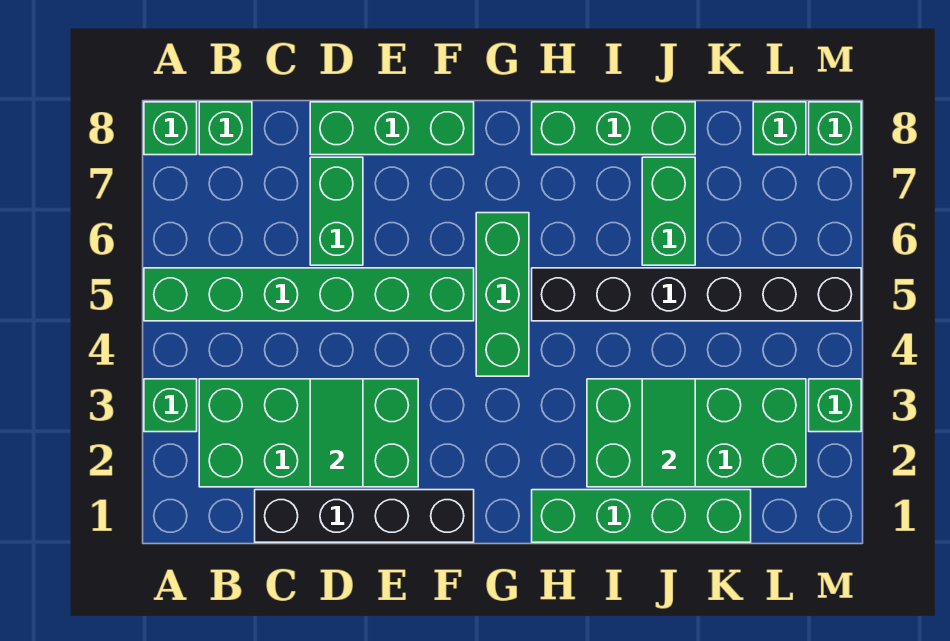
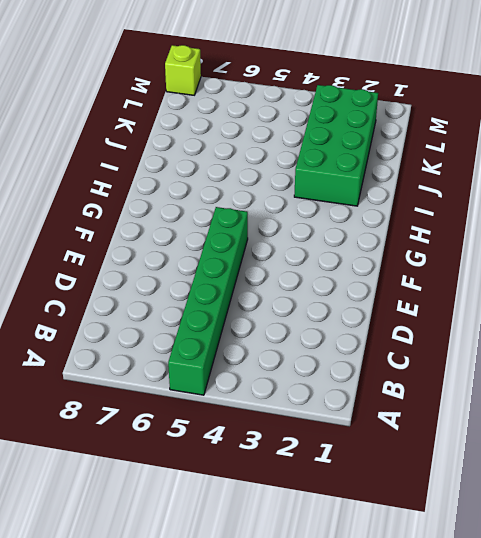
lime brick M8 level 1 -> green brick M8 level 1
none -> green brick A3 level 1
none -> green brick A8 level 1
none -> green brick B2:E3 level 1

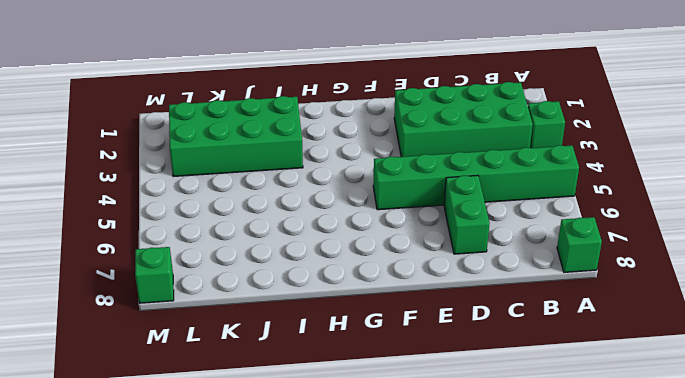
none -> green brick B8 level 1
none -> black brick C1:F1 level 1
none -> green brick D8:F8 level 1

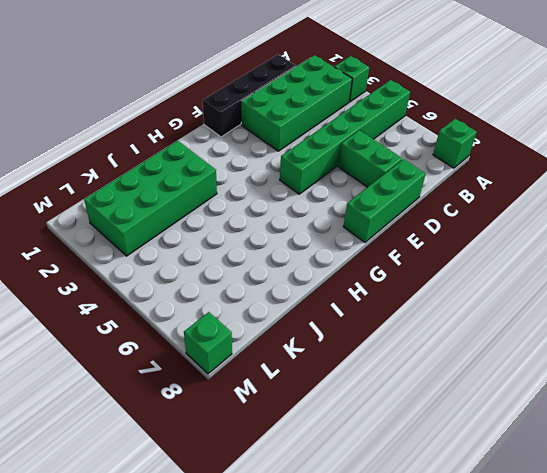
none -> green brick B8 level 1
none -> green brick G4:G6 level 1
none -> green brick H1:K1 level 1

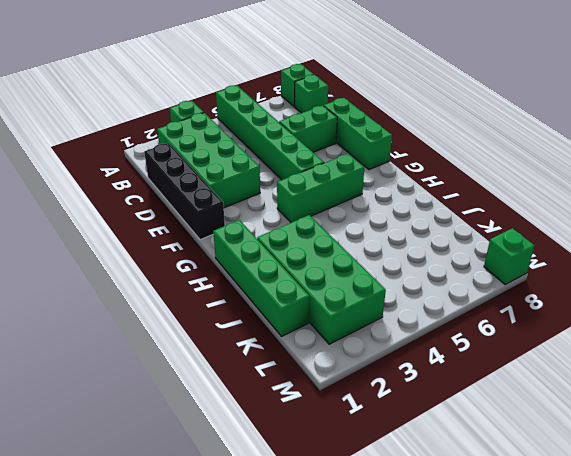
none -> black brick H5:M5 level 1
none -> green brick H8:J8 level 1
none -> green brick J6:J7 level 1

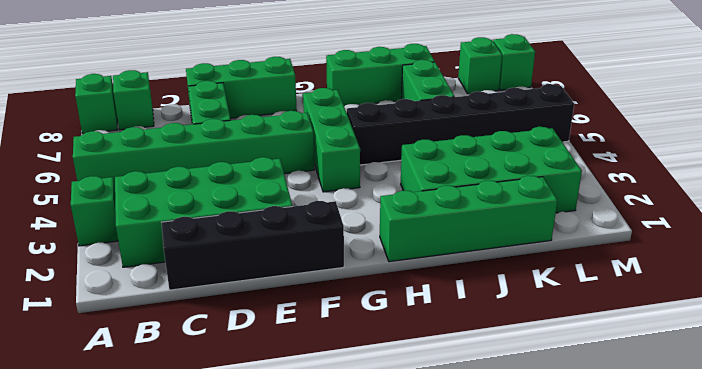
none -> green brick M3 level 1
none -> green tile D2:D3 level 2
none -> green tile J2:J3 level 2

